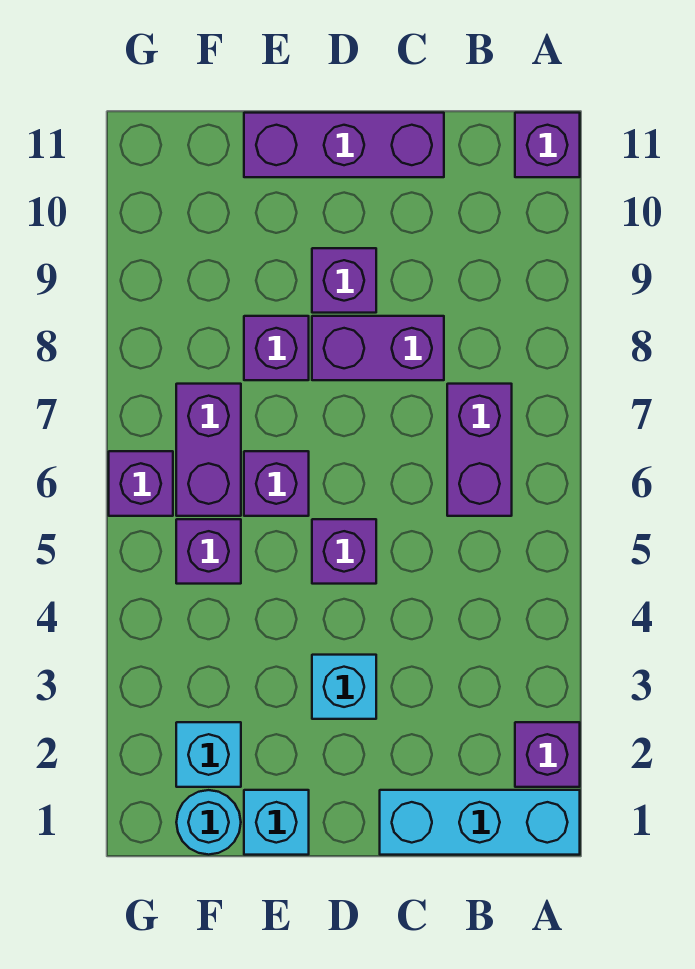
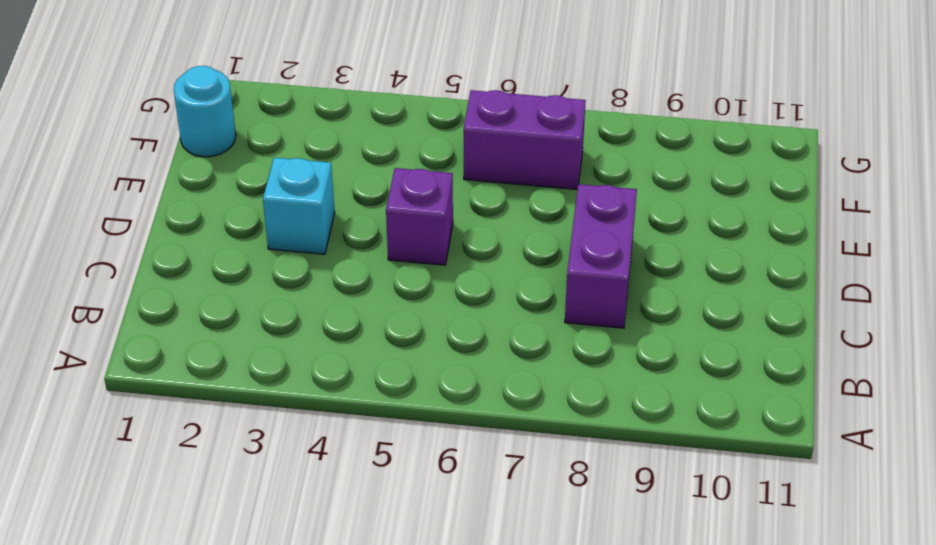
none -> cyan brick A1:C1 level 1
none -> purple brick A2 level 1
none -> purple brick A11 level 1

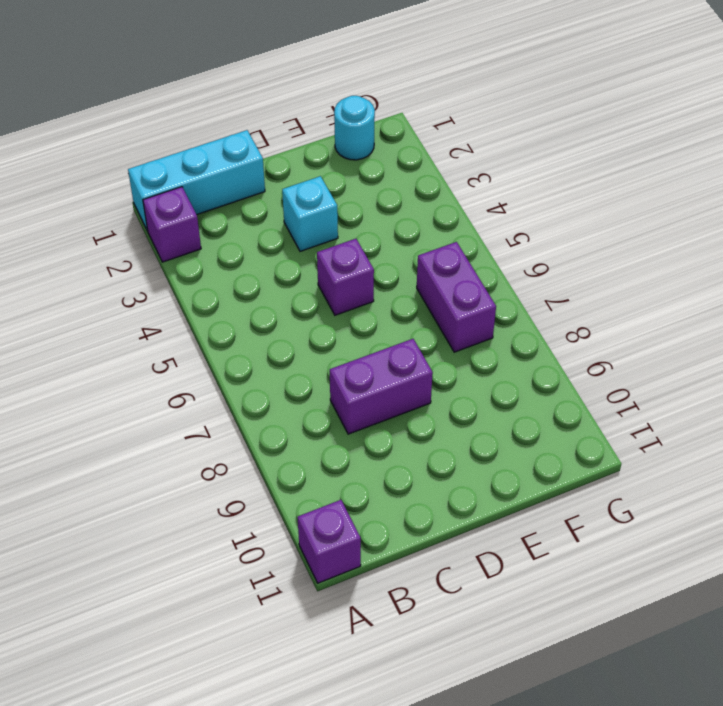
none -> purple brick B6:B7 level 1
none -> purple brick C11:E11 level 1
none -> purple brick D9 level 1

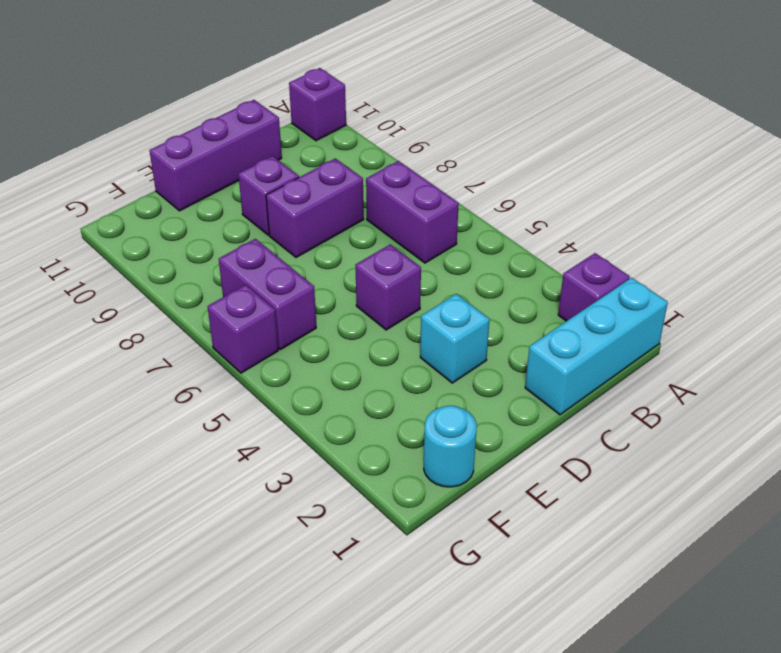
none -> cyan brick E1 level 1
none -> purple brick E6 level 1
none -> purple brick E8 level 1

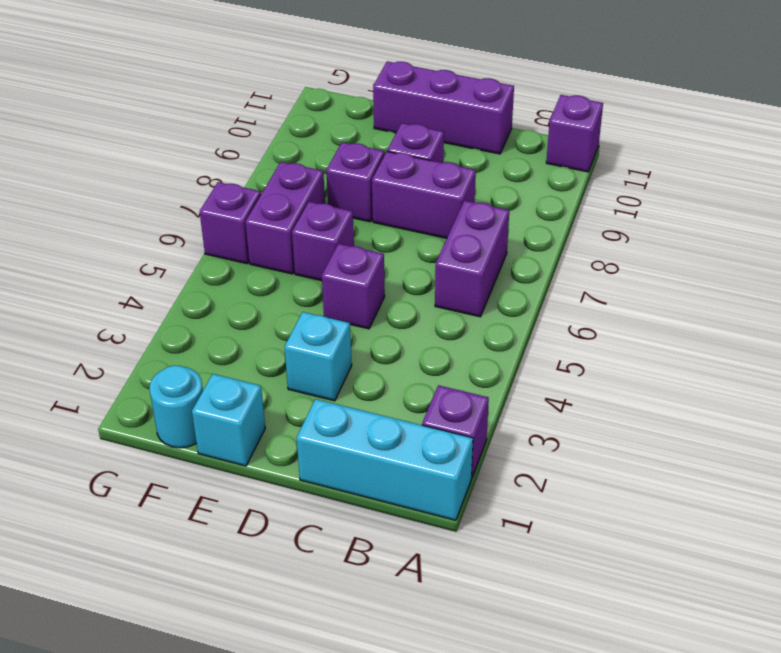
none -> cyan brick F2 level 1
none -> purple brick F5 level 1

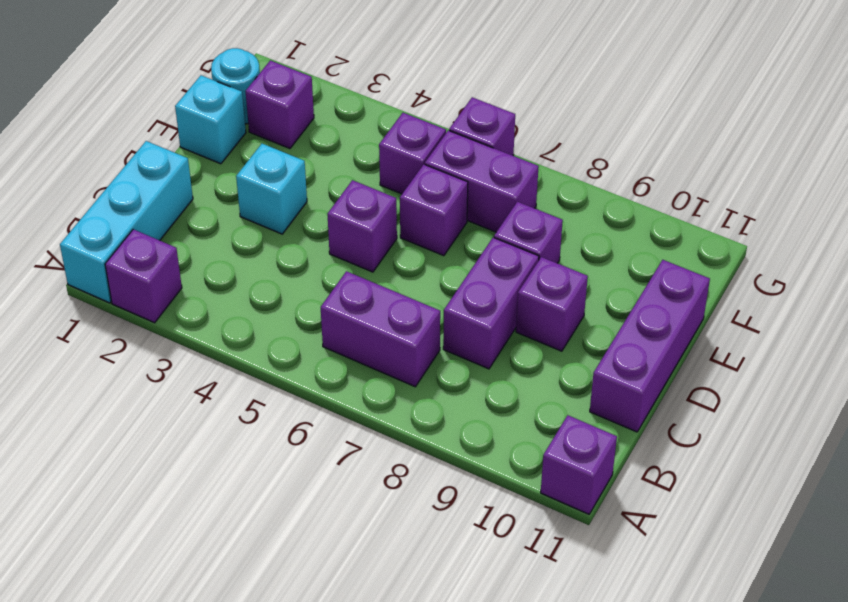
purple brick F2 level 1 -> cyan brick F2 level 1

